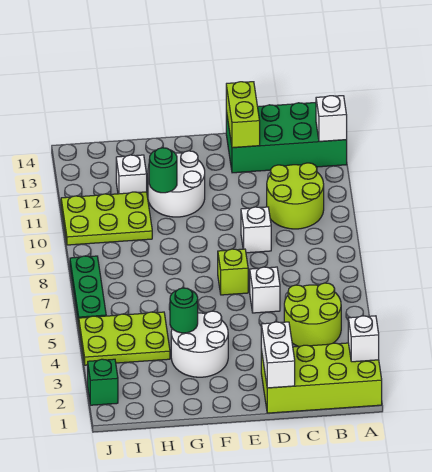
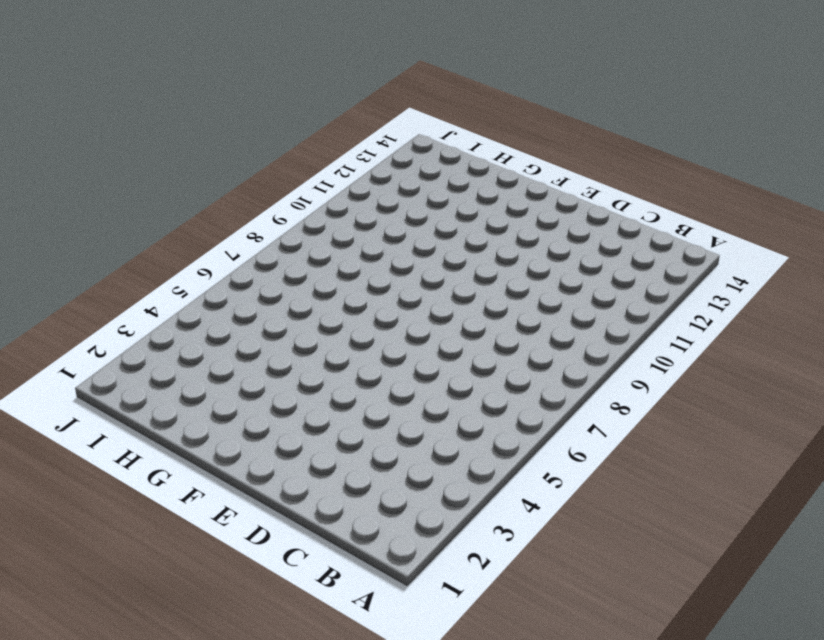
none -> lime brick A1:D2 level 1
none -> green brick A13:D14 level 1
none -> lime round brick B4:C5 level 1

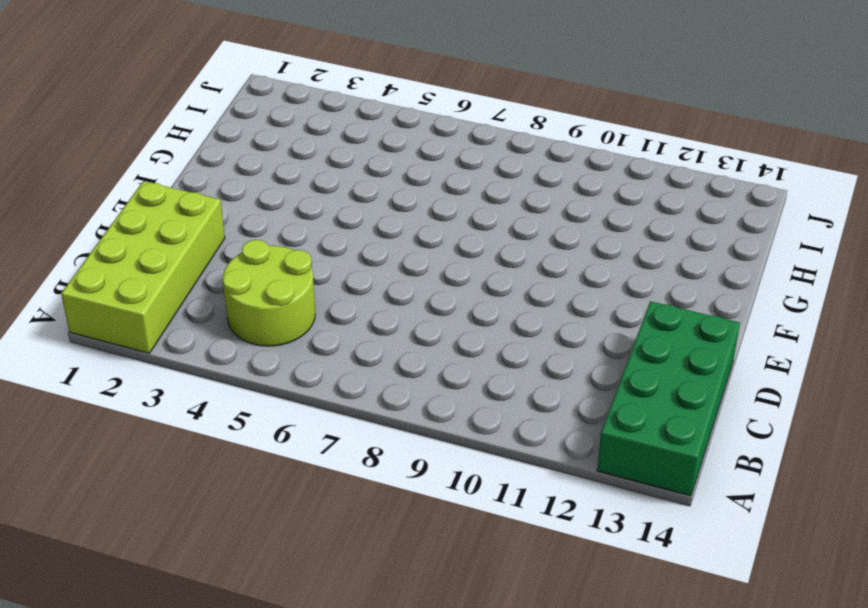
none -> lime round brick B10:C11 level 1
none -> white brick D6 level 1
none -> white brick D9 level 1

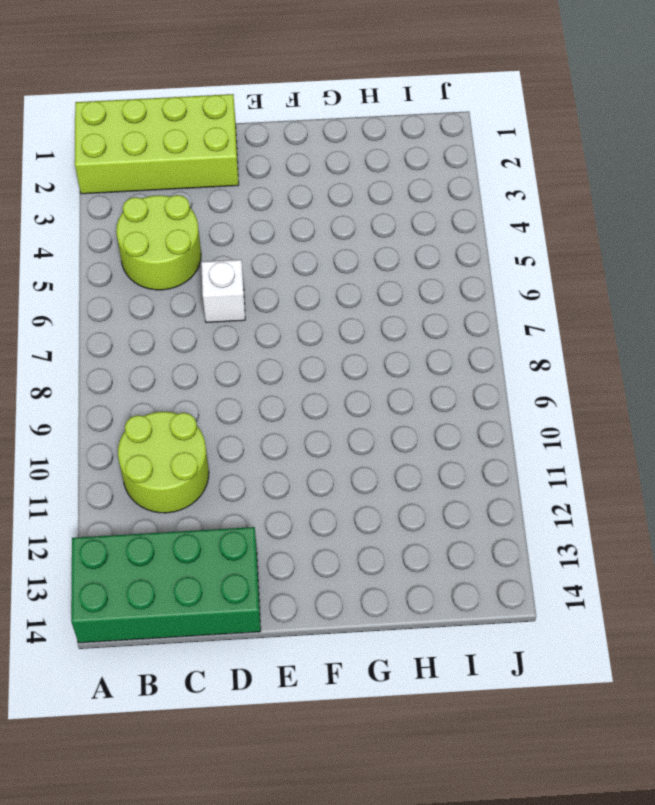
none -> white brick D9 level 1
none -> lime brick E7 level 1
none -> white round brick F3:G4 level 1

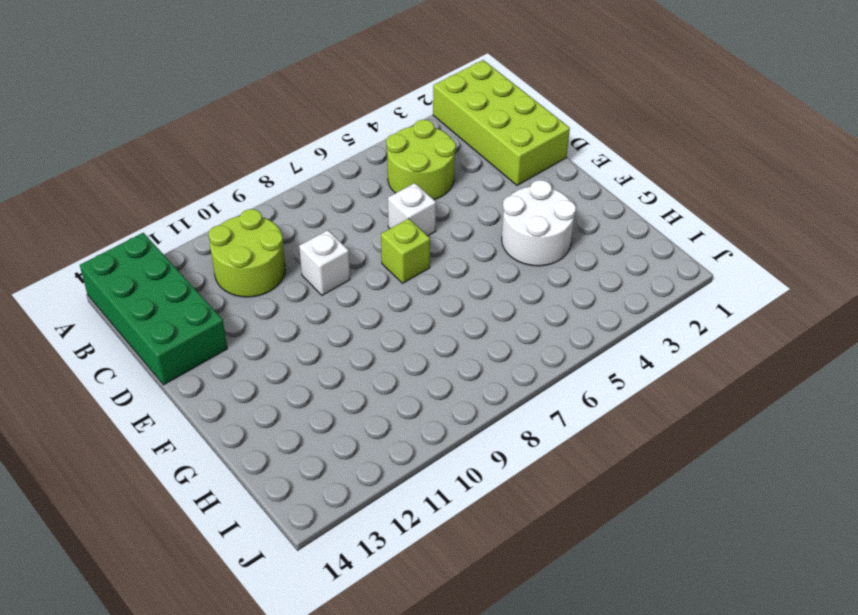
none -> white round brick F11:G12 level 1
none -> lime plate H4:J5 level 1
none -> lime plate H10:J11 level 1

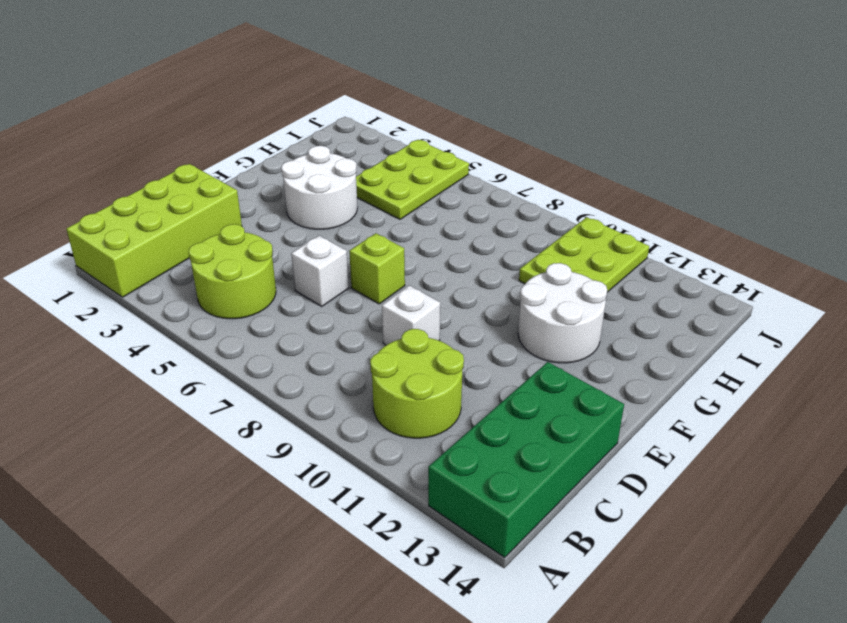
none -> white brick H12 level 1
none -> green brick J2 level 1
none -> green plate J6:J8 level 1

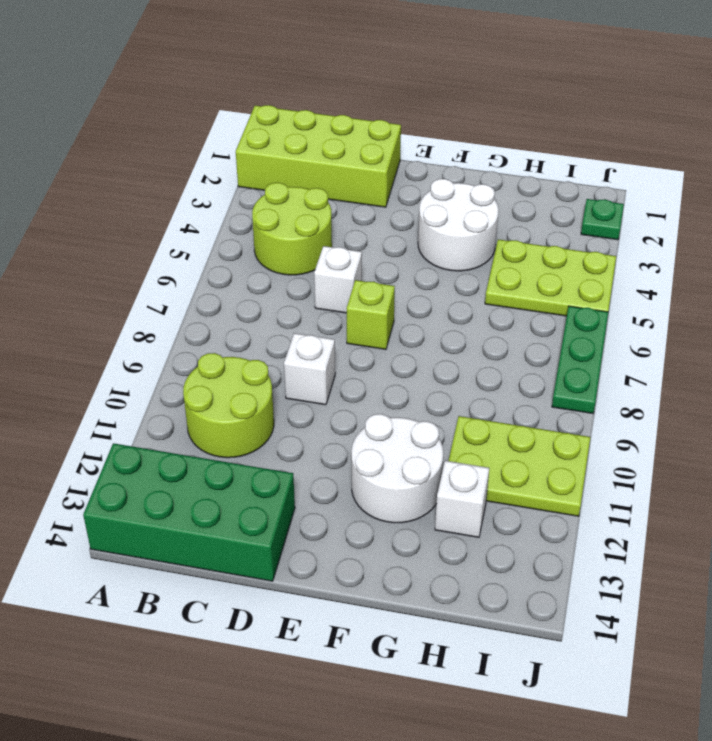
green plate J2 level 1 -> green brick J2 level 1
none -> white brick A2 level 2
none -> white brick A13 level 2
none -> white brick D1:D2 level 2

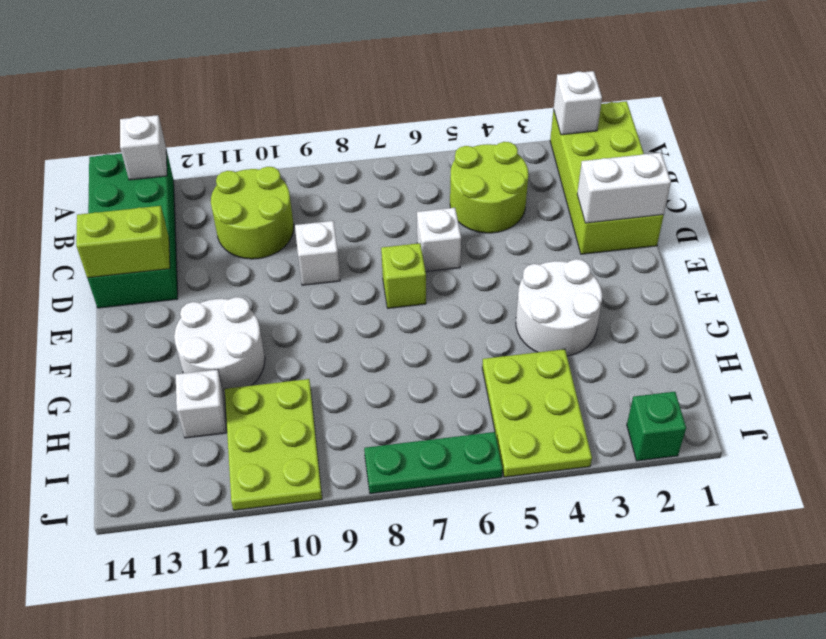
none -> green round brick G4 level 2
none -> green round brick G11 level 2

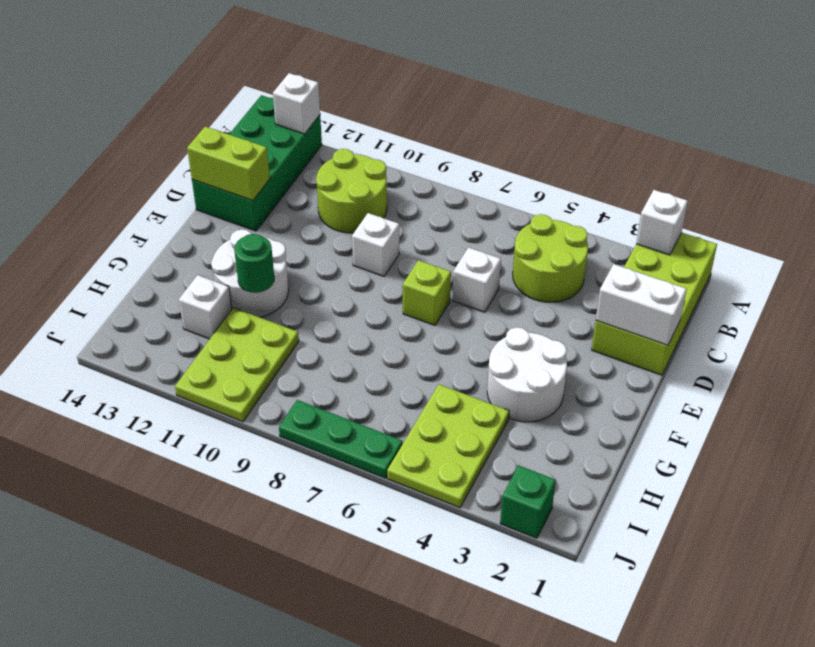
none -> green round brick G4 level 2

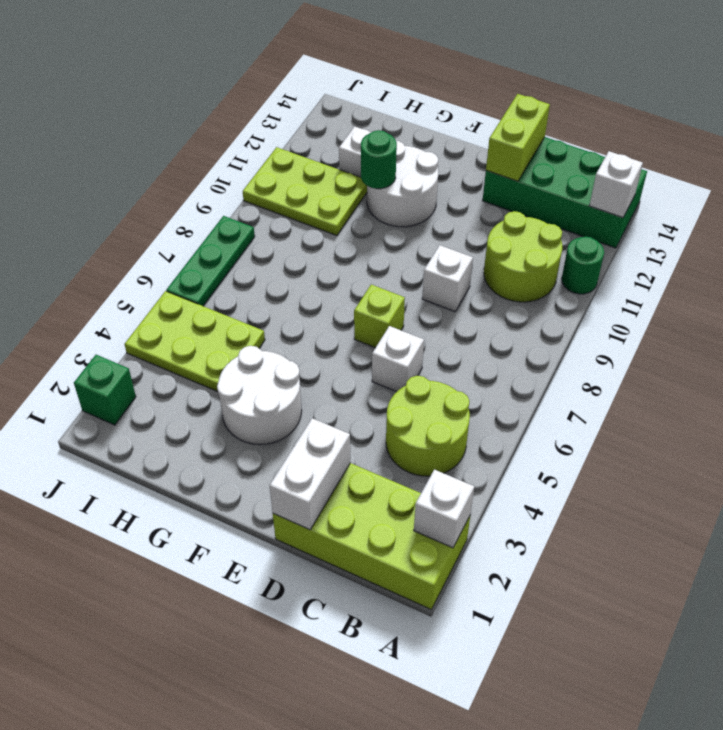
green round brick A11 level 1 -> green round brick G4 level 2

